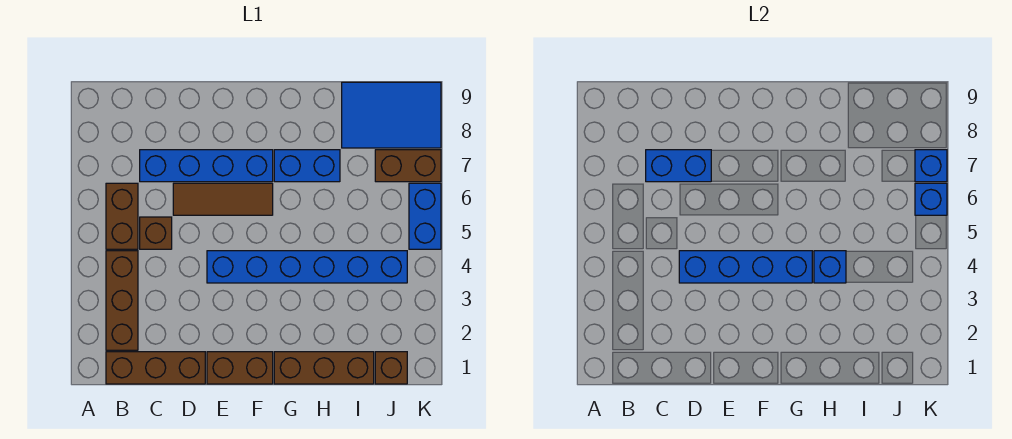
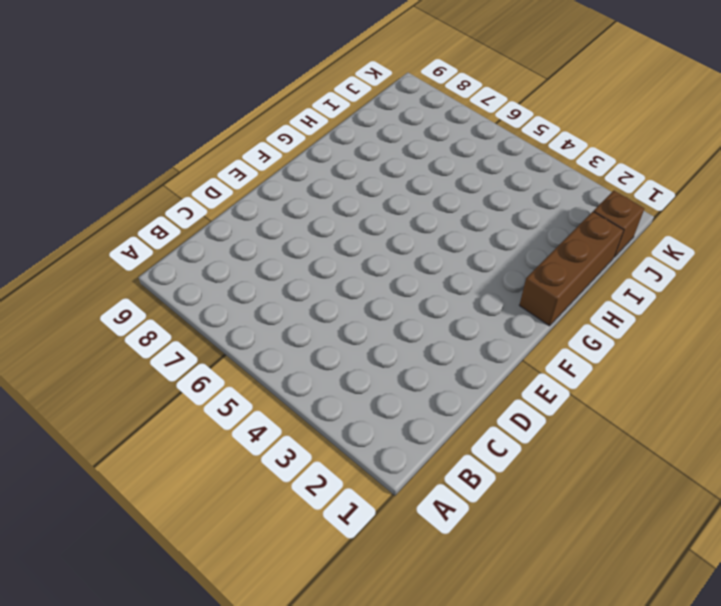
none -> brown brick B1:D1 level 1
none -> brown brick B2:B4 level 1
none -> brown brick B5:B6 level 1

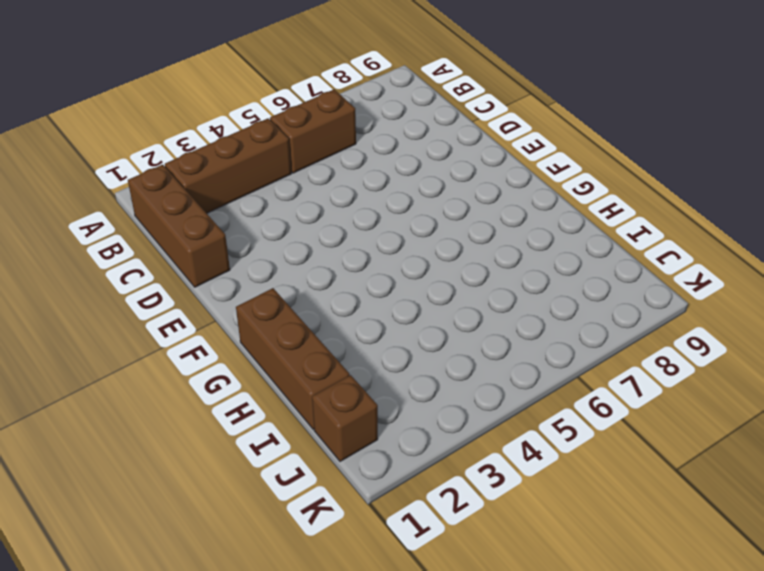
none -> brown brick C5 level 1
none -> blue brick C7:F7 level 1
none -> brown tile D6:F6 level 1

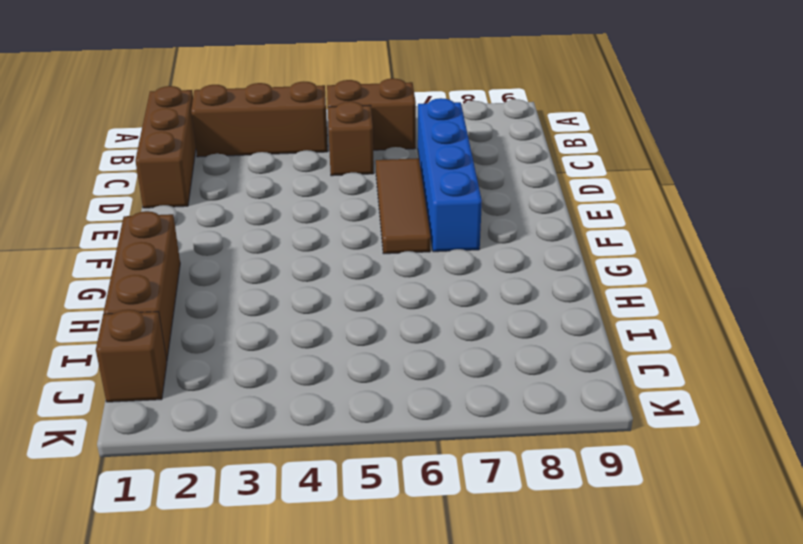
none -> brown brick E1:F1 level 1
none -> blue brick E4:J4 level 1
none -> blue brick G7:H7 level 1

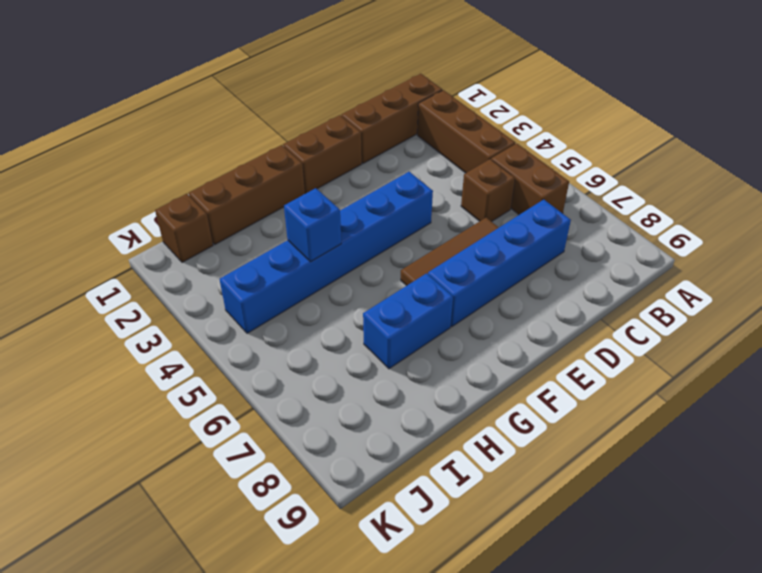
none -> blue tile I8:K9 level 1
none -> brown brick J7:K7 level 1
none -> blue brick K5:K6 level 1

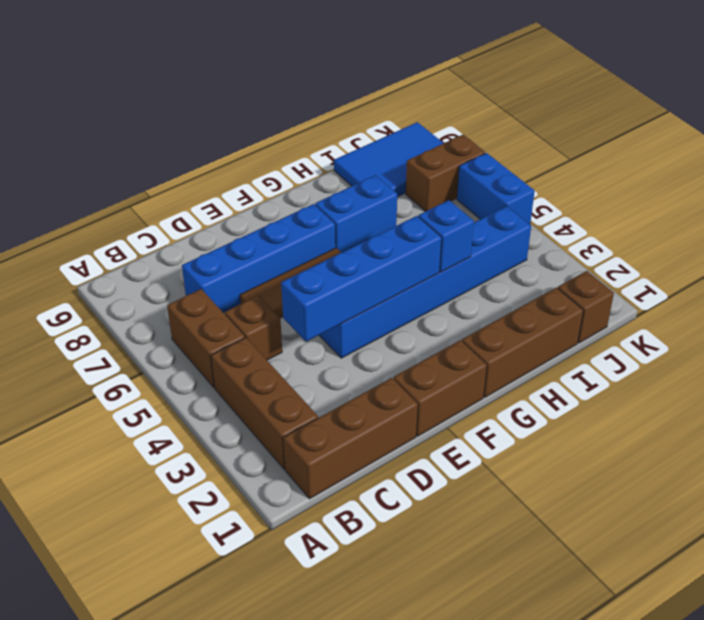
none -> blue brick C7:D7 level 2
none -> blue brick K6 level 2
none -> blue brick K7 level 2

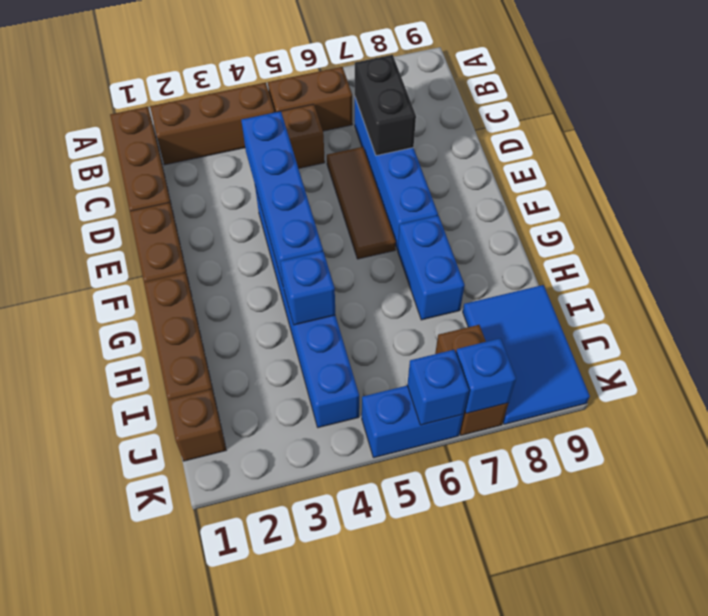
black brick C7:D7 level 2 -> blue brick C7:D7 level 2

